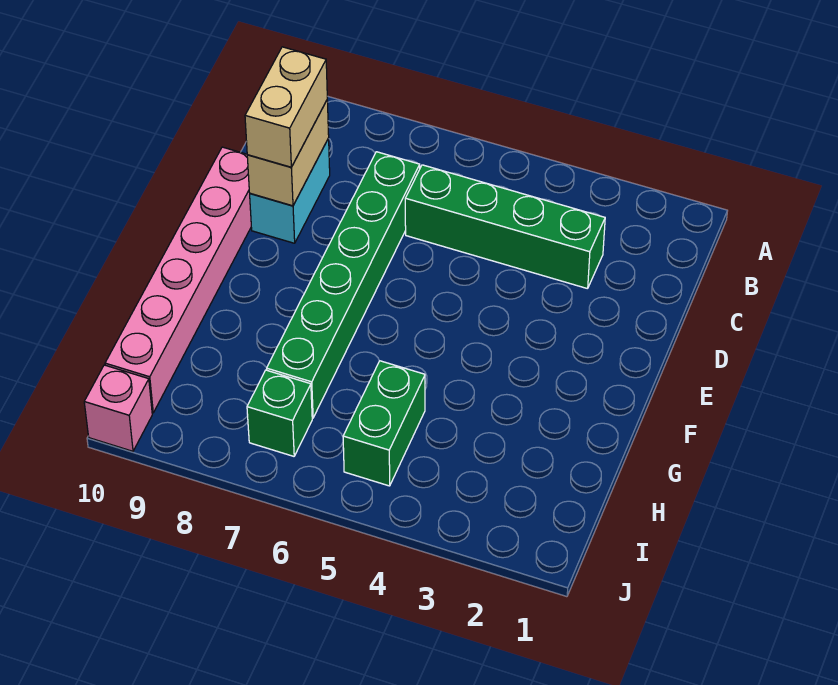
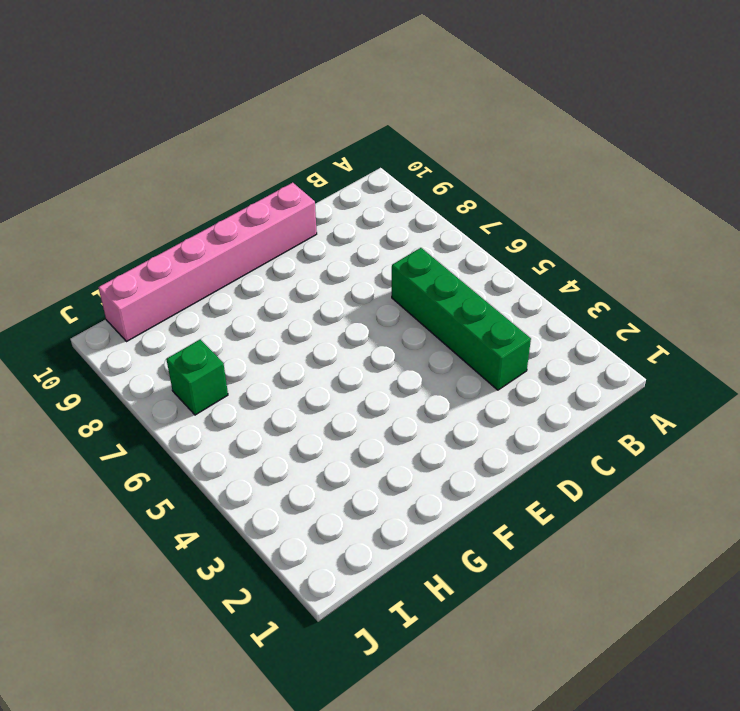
none -> green brick C7:H7 level 1
none -> cyan brick C9:D9 level 1

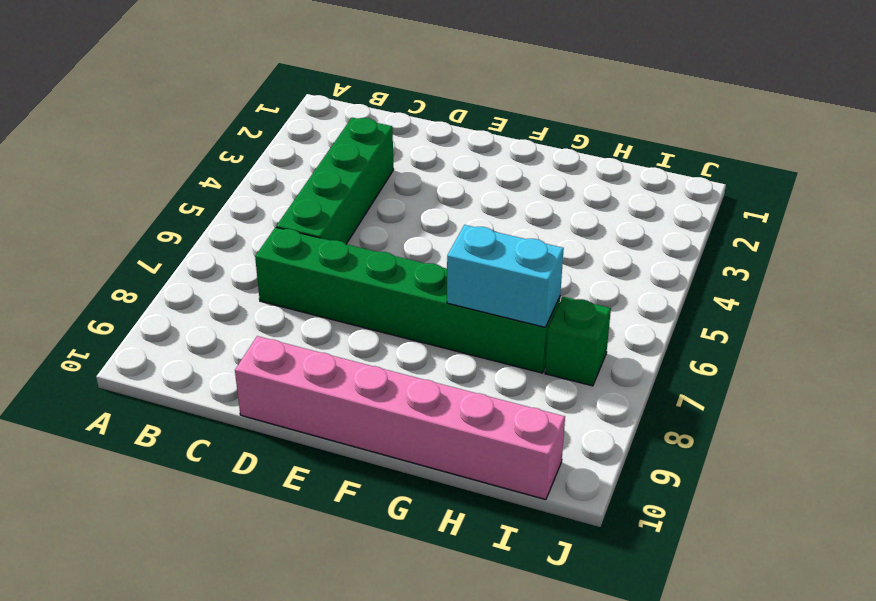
cyan brick G7:H7 level 2 -> cyan brick C9:D9 level 1
none -> green brick H5:I5 level 1
none -> pink brick J10 level 1

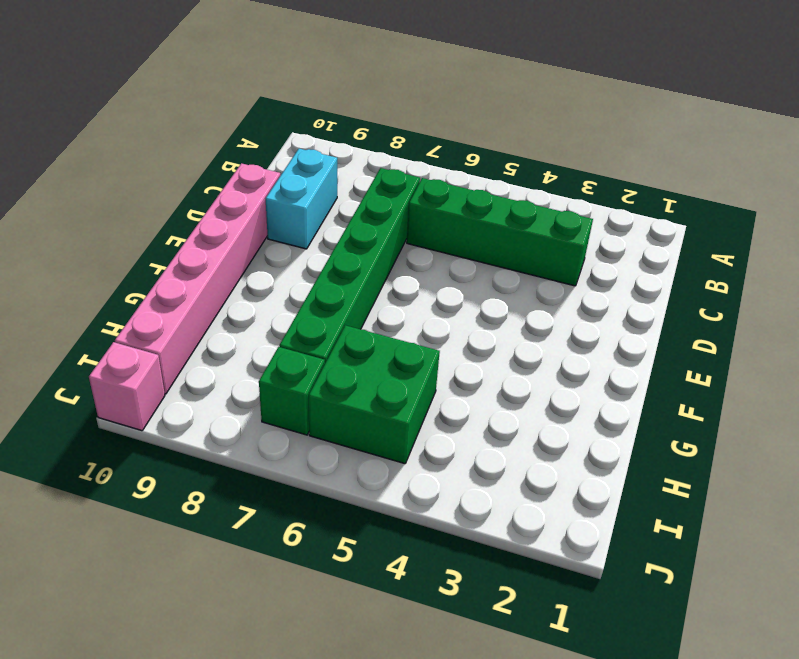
green brick H5:I6 level 1 -> green brick H5:I5 level 1
none -> tan brick C9:D9 level 2
none -> tan brick C9:D9 level 3

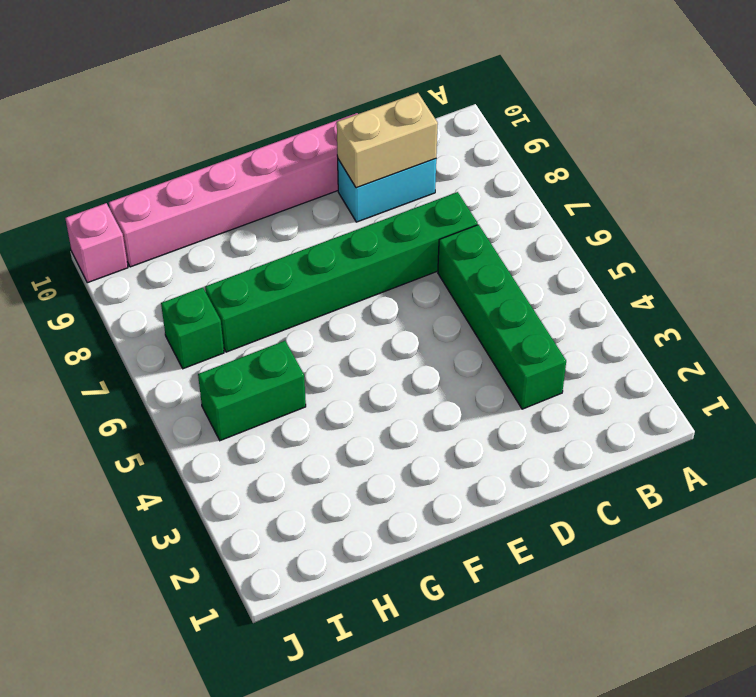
none -> tan brick C9:D9 level 3

